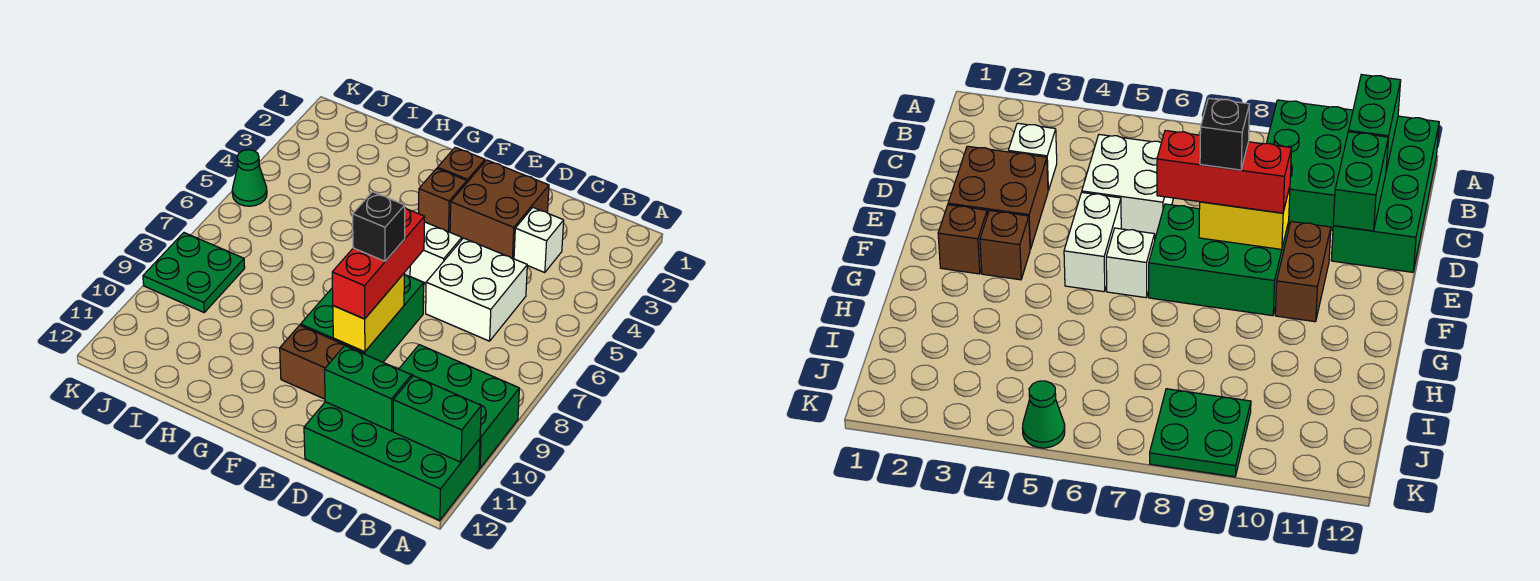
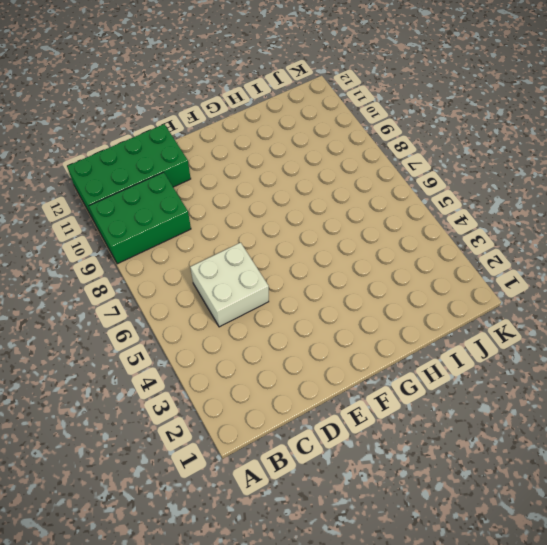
none -> white brick C3 level 1
none -> brown brick D2:E3 level 1
none -> white brick E5:F5 level 1

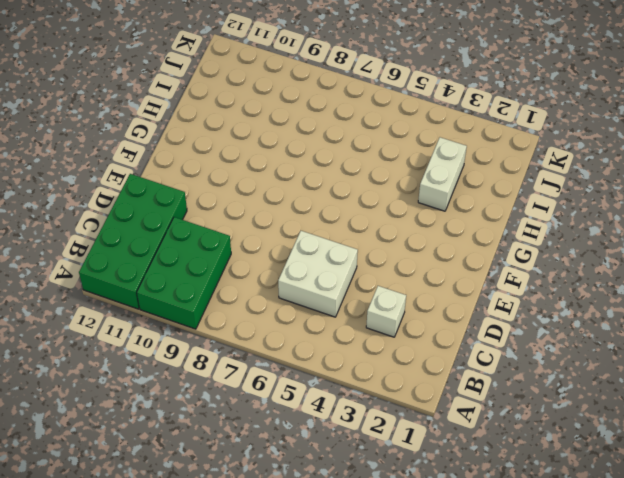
white brick H3:I3 level 1 -> white brick E5:F5 level 1
none -> brown brick D2:E3 level 1
none -> green brick E7:F9 level 1
none -> brown brick E10:F10 level 1

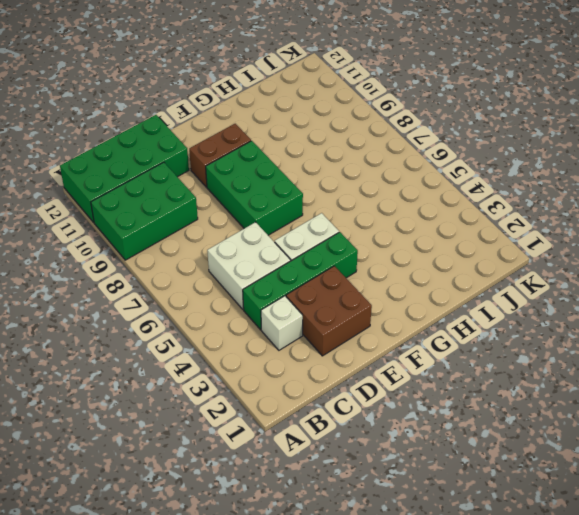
green brick C4:F4 level 1 -> none
none -> brown brick F2 level 1
none -> brown brick F3 level 1
none -> white brick F6 level 1

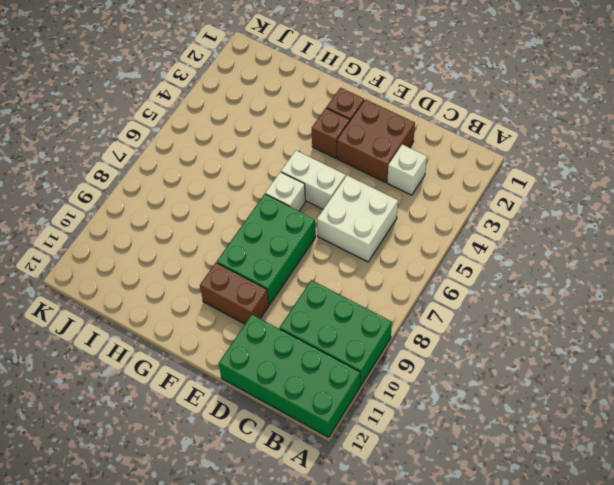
none -> green plate J8:K9 level 1
none -> green cone K5 level 1
none -> green brick A11:B11 level 2

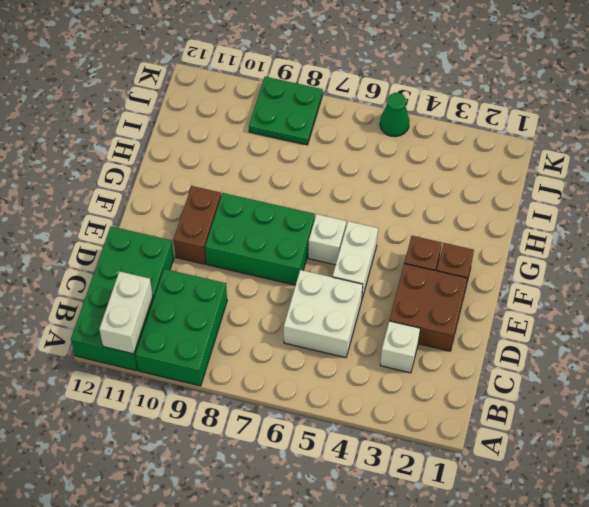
white brick A11:B11 level 2 -> green brick A11:B11 level 2
none -> green brick C11:D11 level 2
none -> yellow brick E8:E9 level 2
none -> red brick E7:E9 level 3

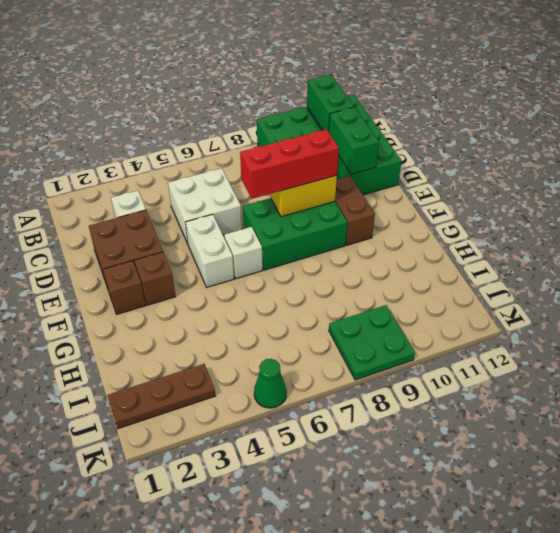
brown plate J1:J3 level 1 -> none
none -> black brick E8 level 4

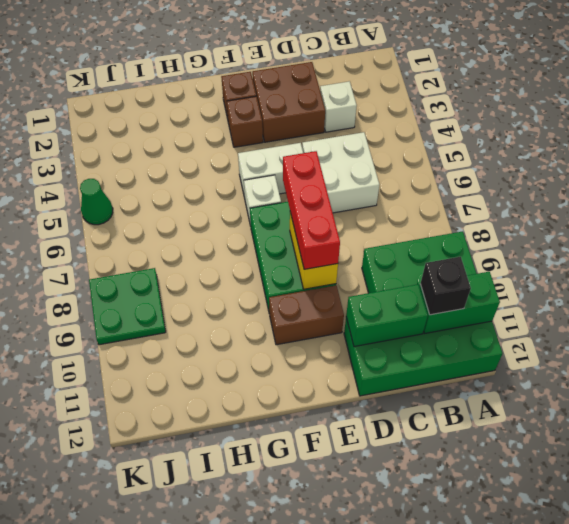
black brick B11 level 3 -> black brick E8 level 4

